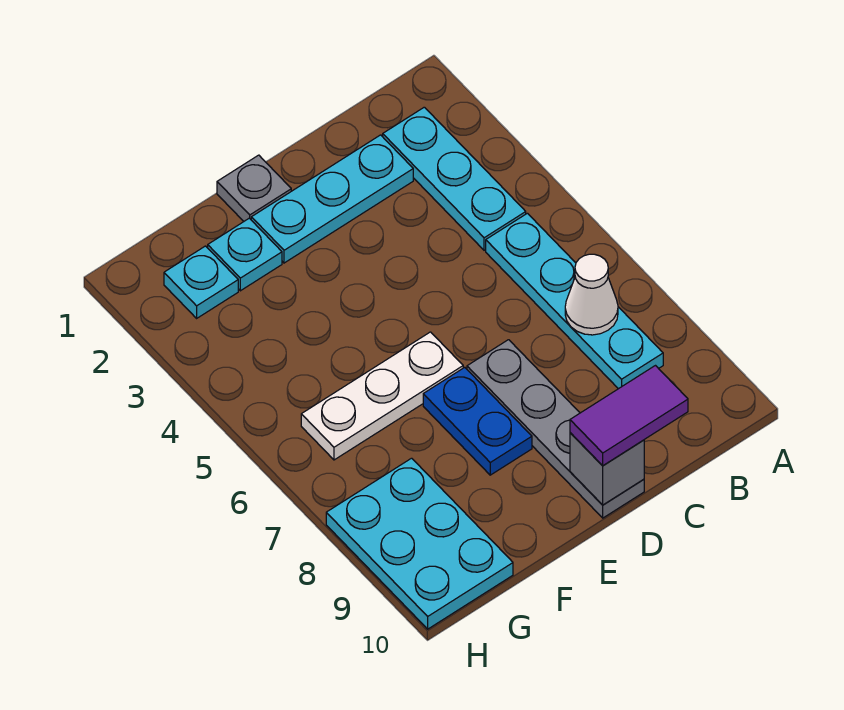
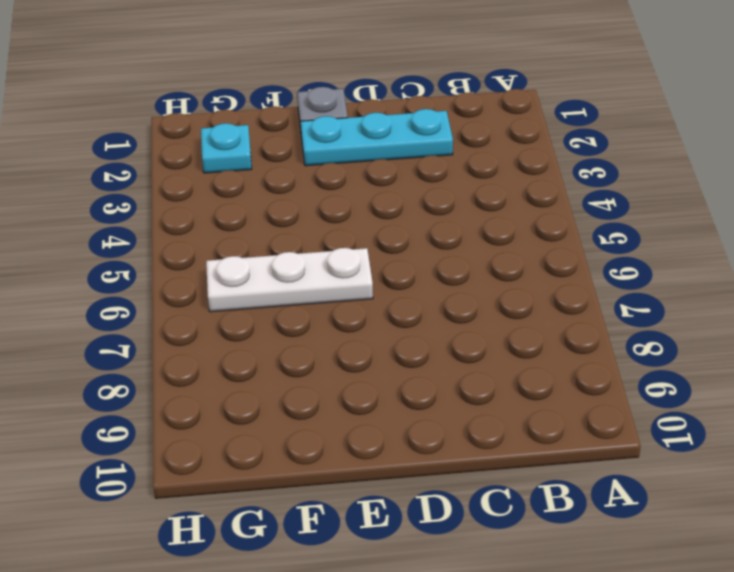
none -> cyan plate B2:B4 level 1
none -> cyan plate B5:B8 level 1
none -> grey plate D7:D10 level 1

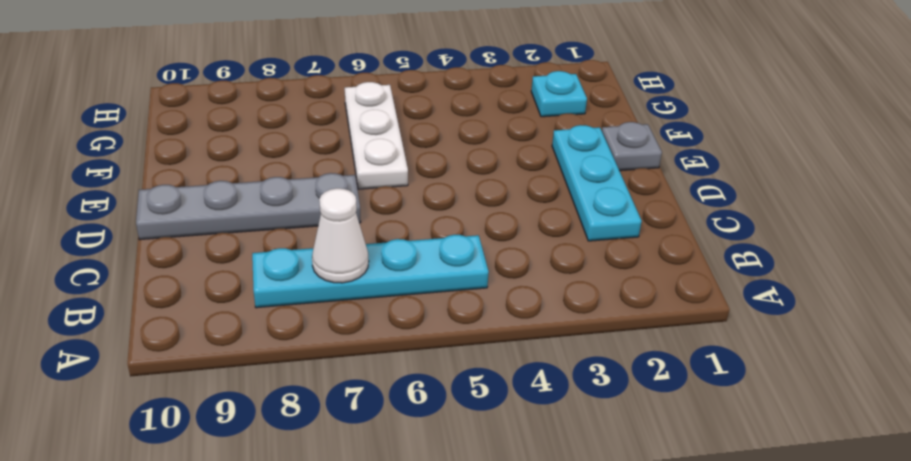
none -> cyan plate B2:B4 level 1
none -> blue plate E7:E8 level 1
none -> cyan plate F2 level 1

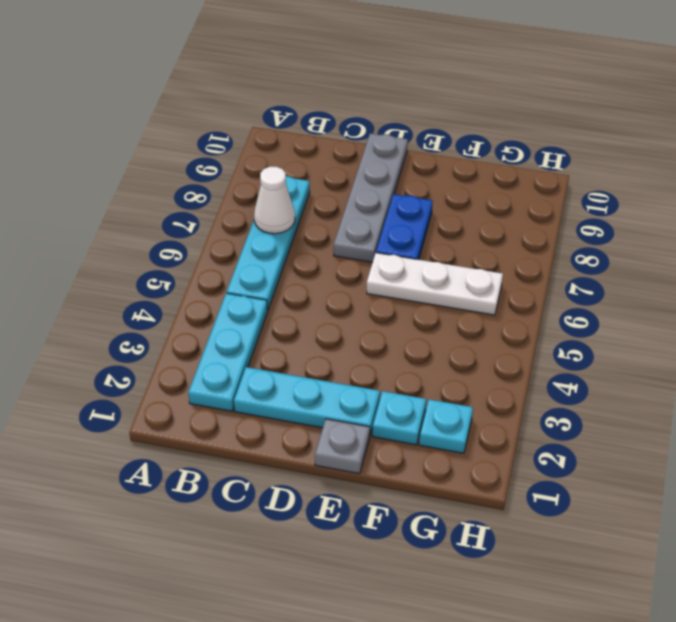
none -> cyan plate G8:H10 level 1
none -> grey brick D10 level 2
none -> purple tile C10:D10 level 3

